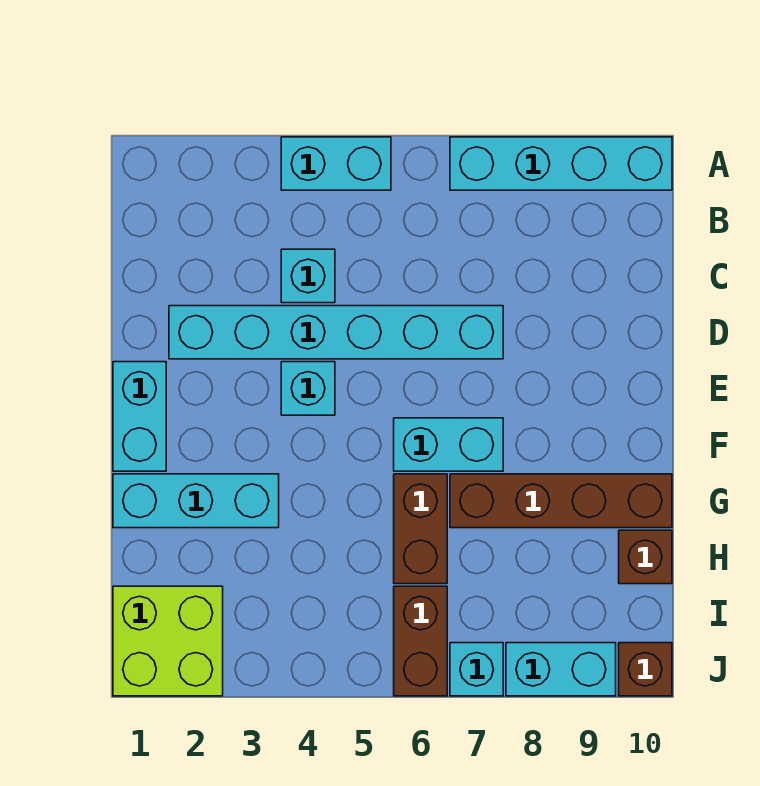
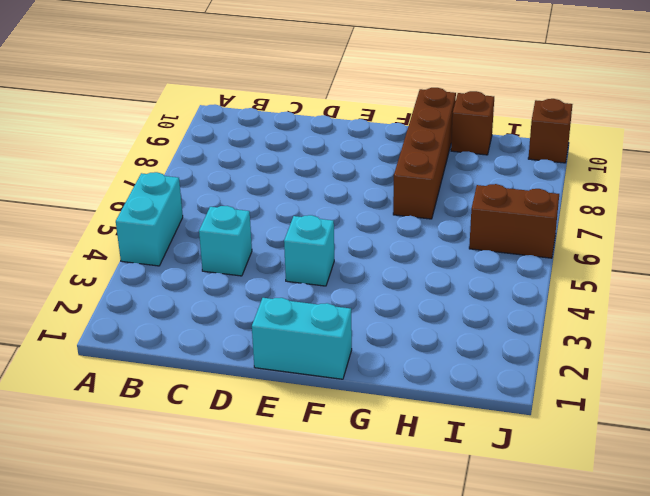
none -> cyan brick A7:A10 level 1
none -> cyan brick D2:D7 level 1
none -> cyan brick F6:F7 level 1

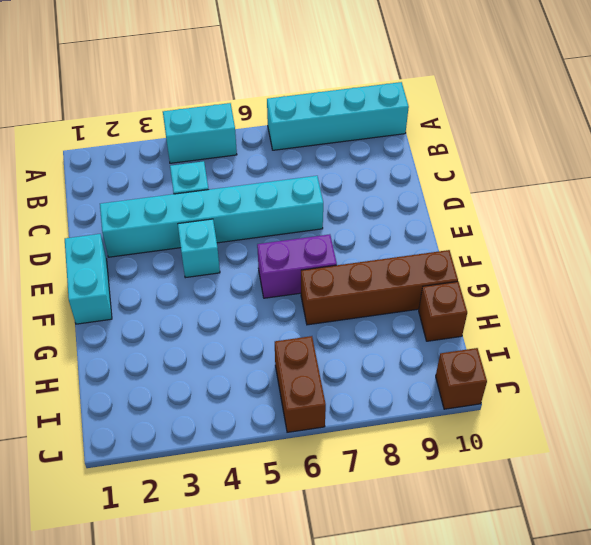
purple brick F6:F7 level 1 -> cyan brick F6:F7 level 1
none -> cyan brick G1:G3 level 1
none -> brown brick G6:H6 level 1
none -> lime brick I1:J2 level 1

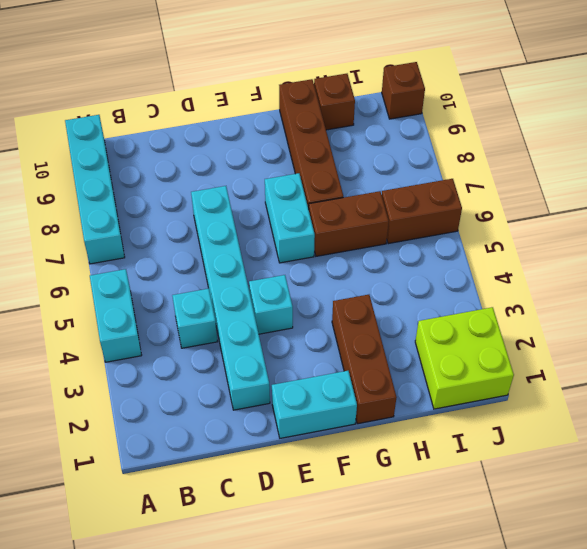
brown brick G1:G3 level 1 -> cyan brick G1:G3 level 1
none -> cyan brick J7 level 1
none -> cyan brick J8:J9 level 1

